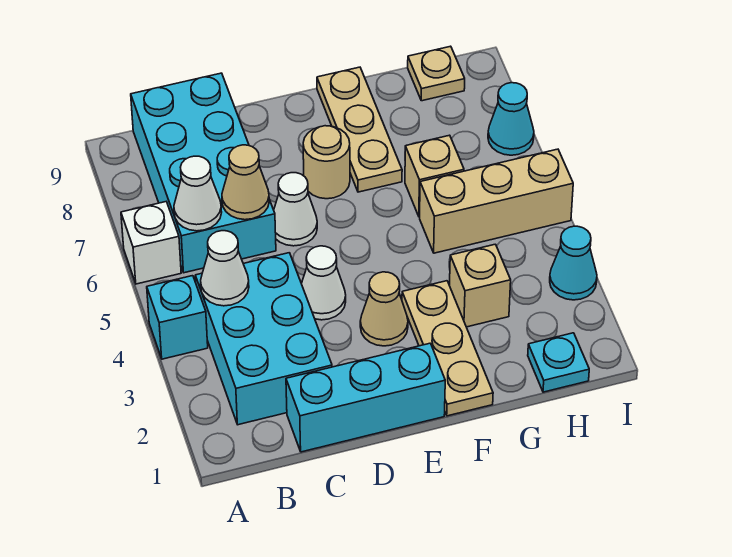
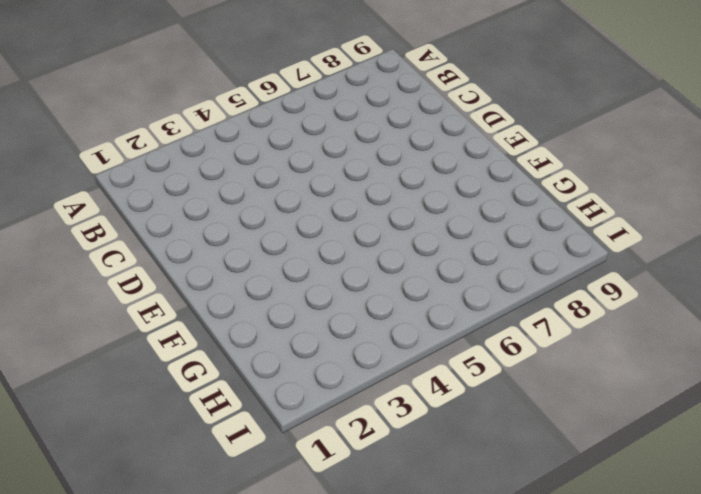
none -> cyan brick A4 level 1
none -> white brick A6 level 1
none -> cyan brick B2:C4 level 1

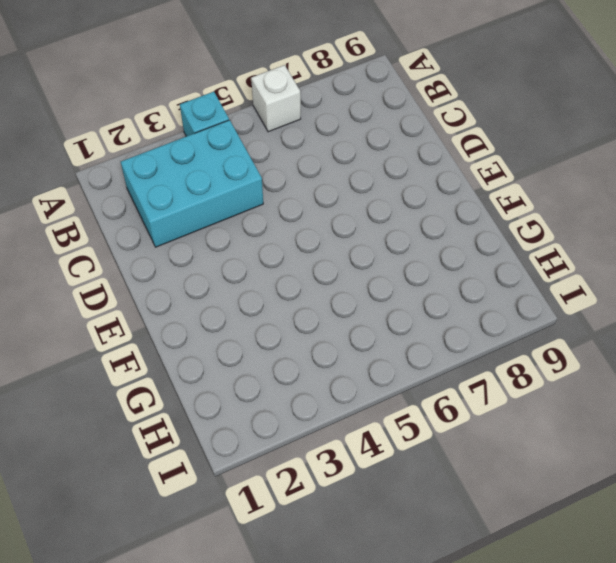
none -> cyan brick B6:C9 level 1
none -> cyan brick C1:E1 level 1
none -> white cone D4 level 1

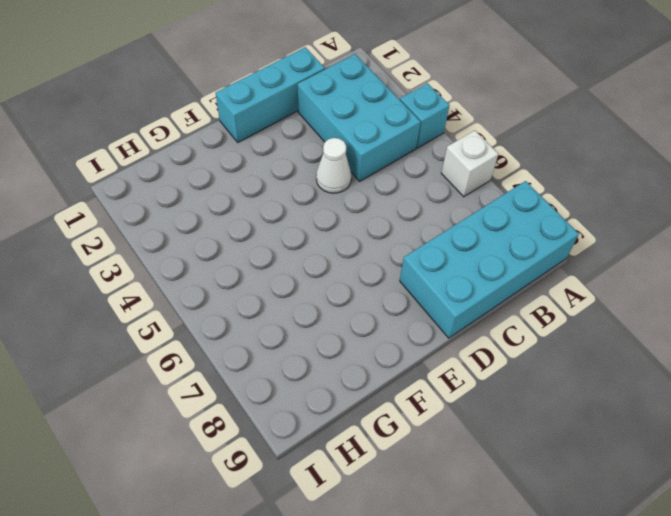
cyan brick A8:D9 level 1 -> cyan brick B6:C9 level 1
none -> white cone D6 level 1
none -> tan cone E3 level 1
none -> tan round brick E7 level 1

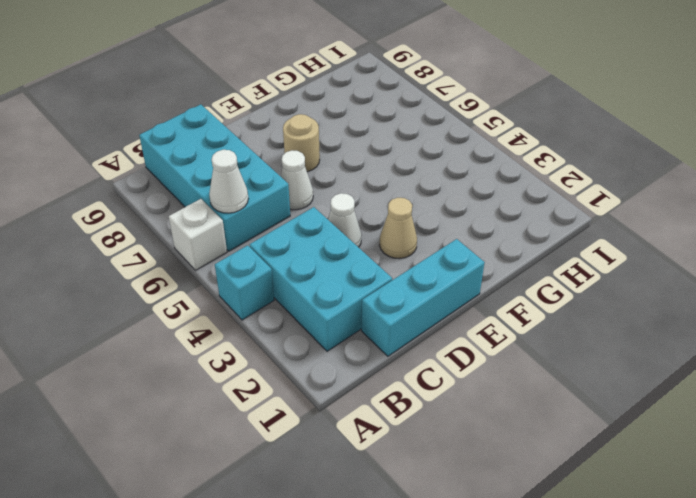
none -> tan plate F1:F3 level 1
none -> tan plate F7:F9 level 1
none -> tan brick G3 level 1

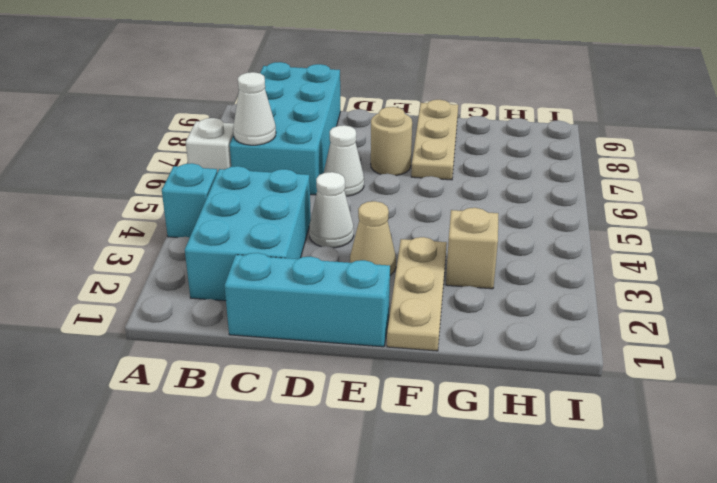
none -> tan brick G5:I5 level 1
none -> tan brick G6 level 1
none -> cyan plate H1 level 1

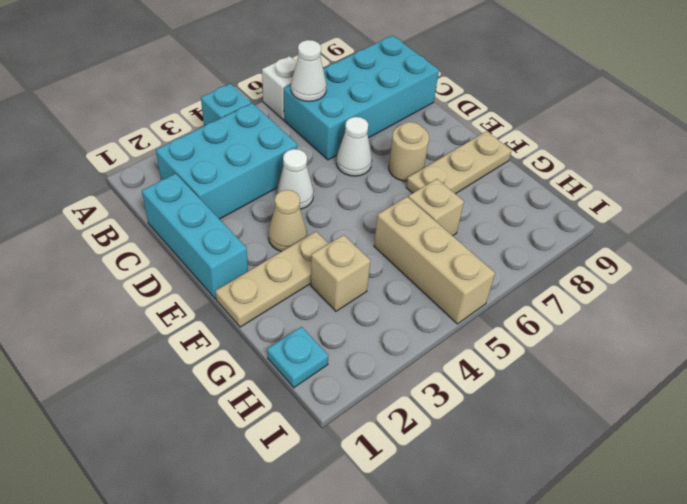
none -> tan plate H9 level 1
none -> cyan cone I3 level 1
none -> cyan cone I7 level 1

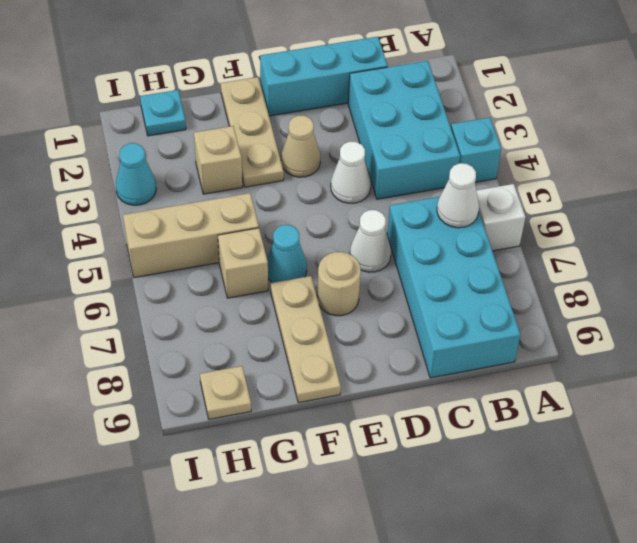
cyan cone F6 level 1 -> cyan cone I7 level 1
none -> white cone B4 level 2
none -> tan cone C6 level 2

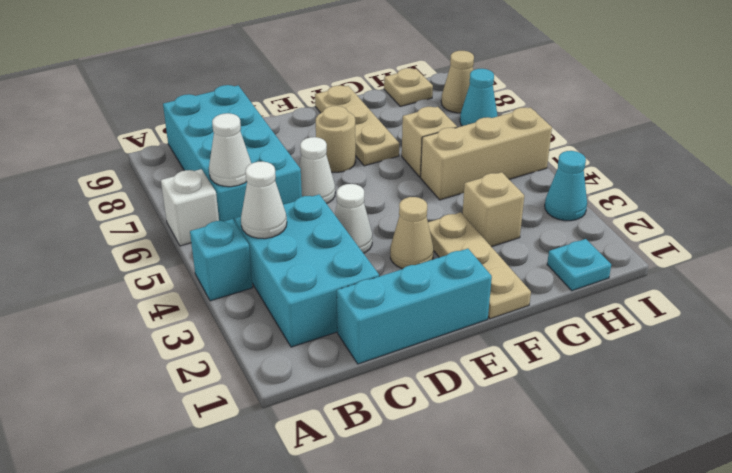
tan cone I8 level 1 -> tan cone C6 level 2

